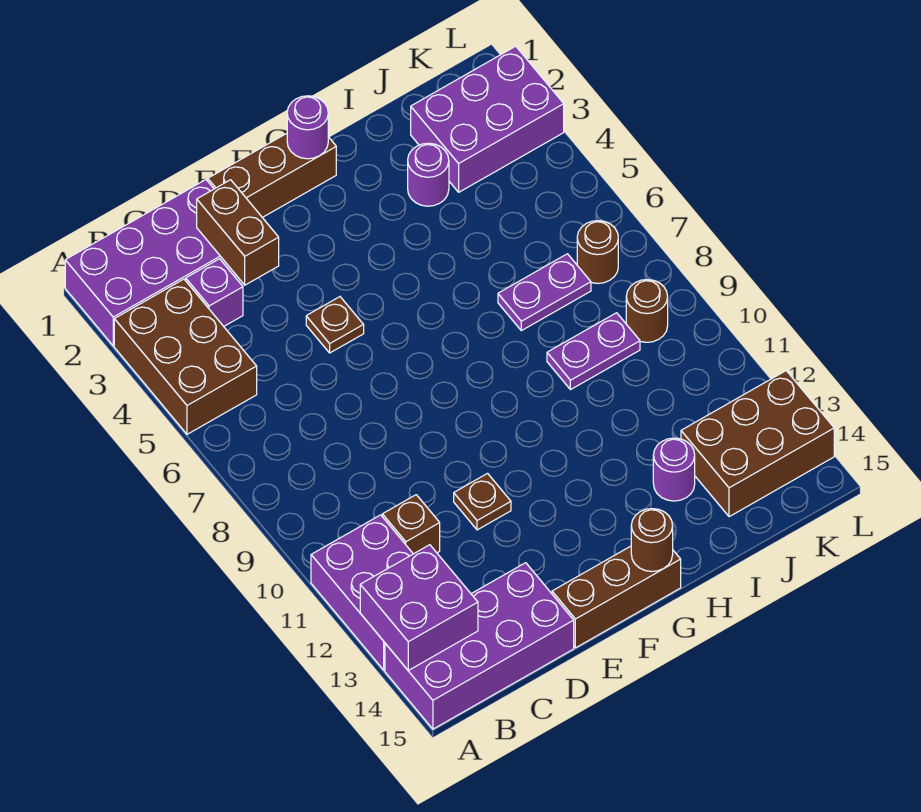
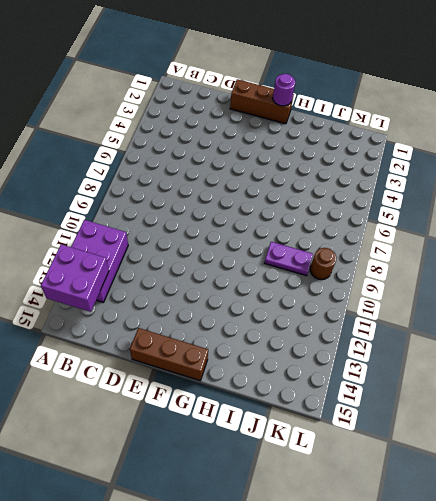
none -> purple brick A1:D2 level 1
none -> brown brick A3:B5 level 1
none -> purple brick A14:D15 level 1

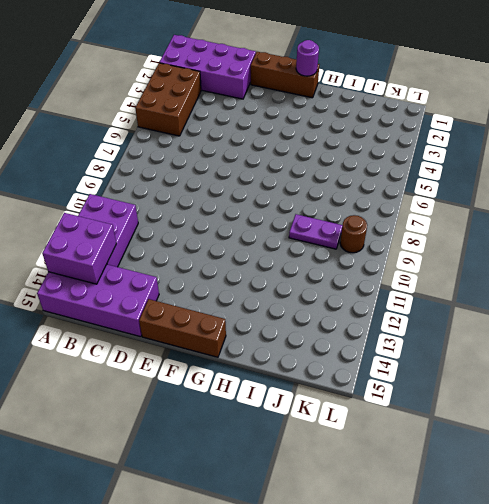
none -> purple brick C3 level 1
none -> brown brick C11 level 1
none -> brown plate E5 level 1

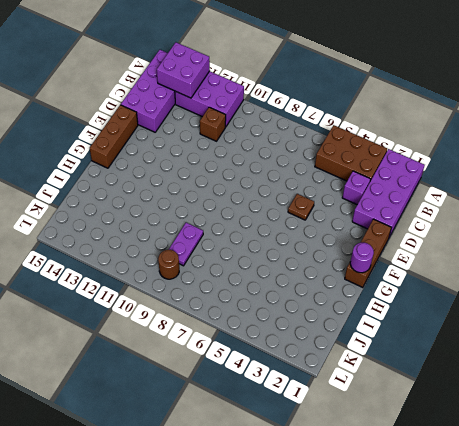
none -> brown plate E11 level 1
none -> purple round brick I3 level 1
none -> purple plate I7:J7 level 1

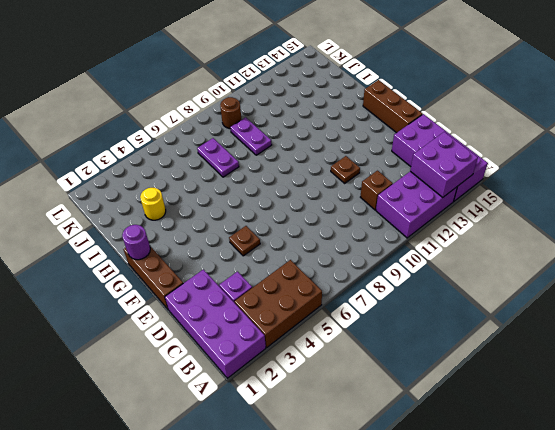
yellow round brick I3 level 1 -> purple round brick I3 level 1
none -> purple round brick I13 level 1
none -> purple brick J2:L3 level 1
none -> brown brick J13:L14 level 1

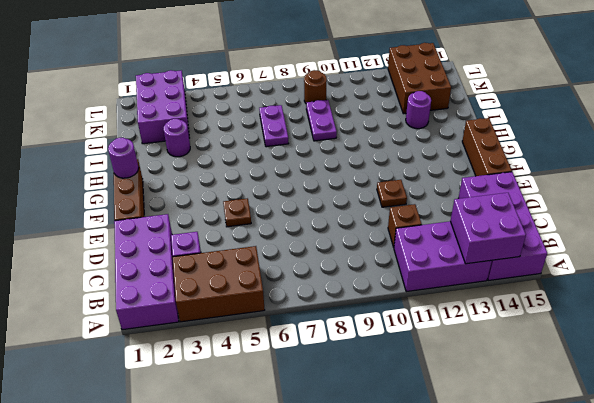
none -> brown round brick K7 level 1
none -> brown brick D2:D3 level 2
none -> brown round brick G15 level 2

